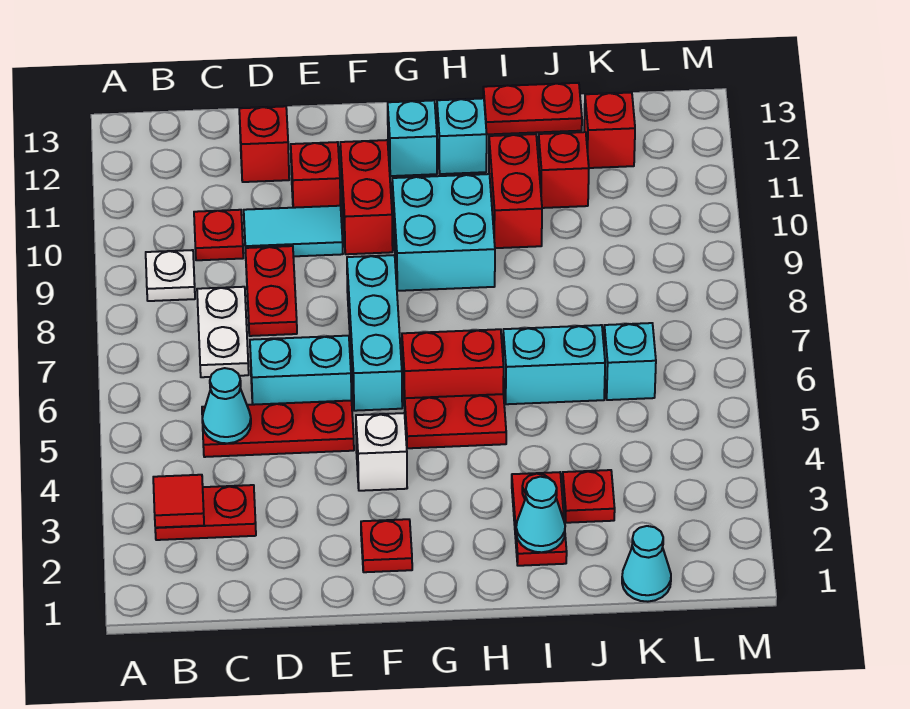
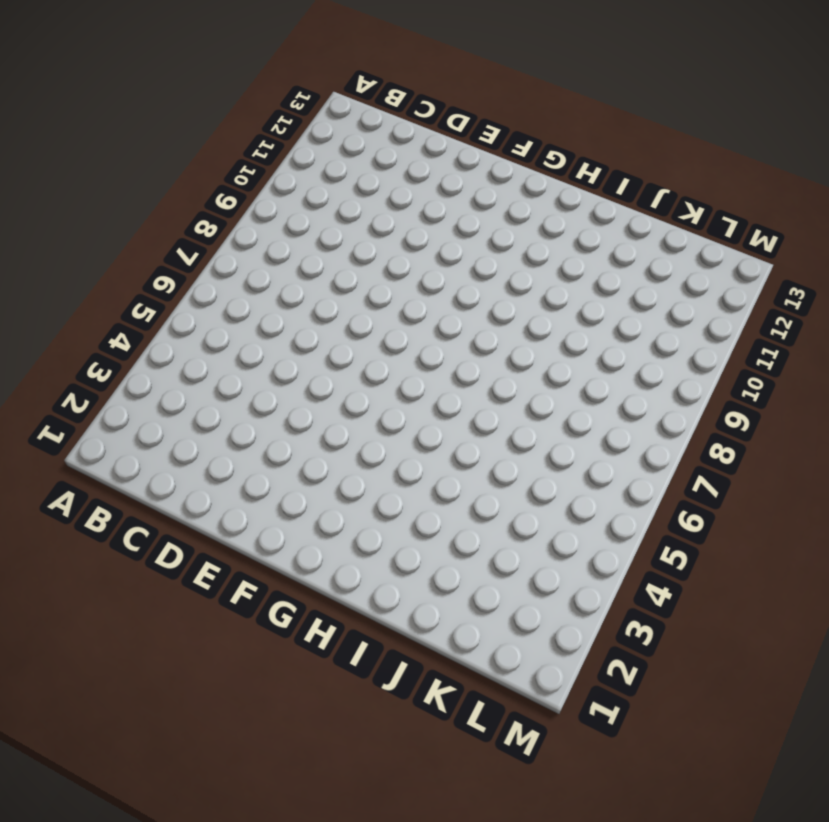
none -> red plate B3:C3 level 1
none -> white plate B9 level 1
none -> red plate C5:E5 level 1
none -> white plate C7:C8 level 1

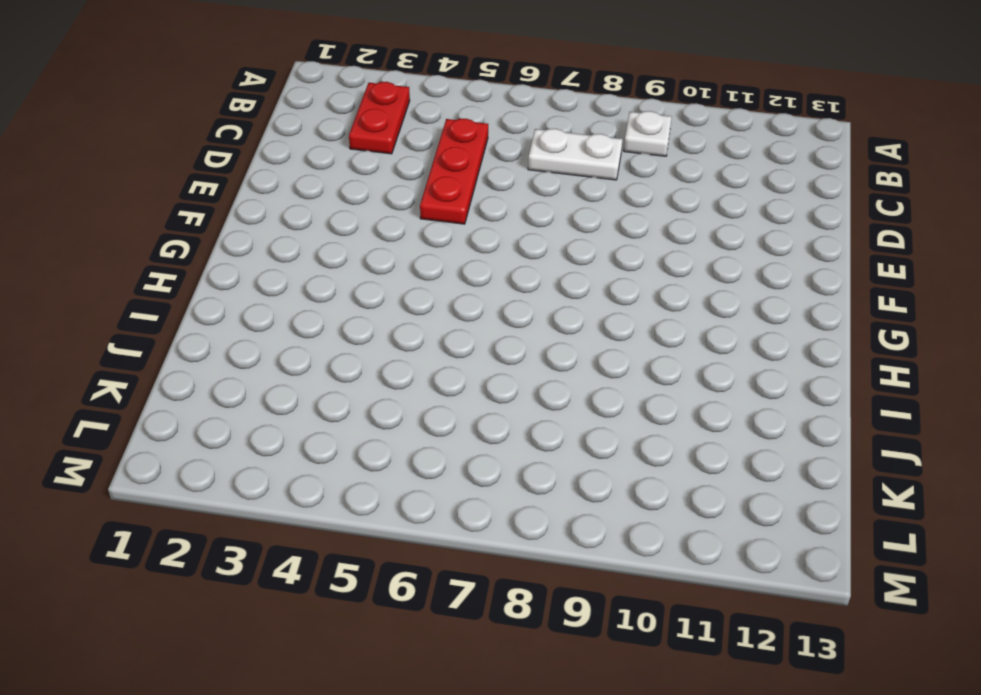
none -> red plate C10 level 1
none -> cyan brick D6:E6 level 1
none -> red plate D8:D9 level 1
none -> cyan tile D10:E10 level 1

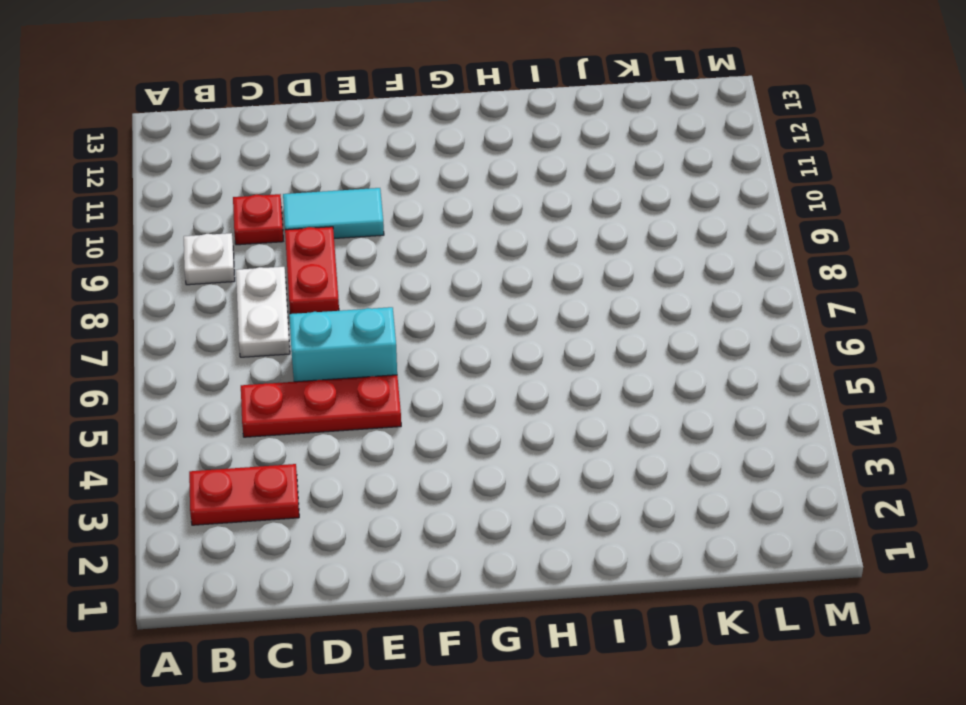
none -> red brick D12 level 1
none -> red brick E11 level 1
none -> red plate F2 level 1
none -> white brick F4 level 1

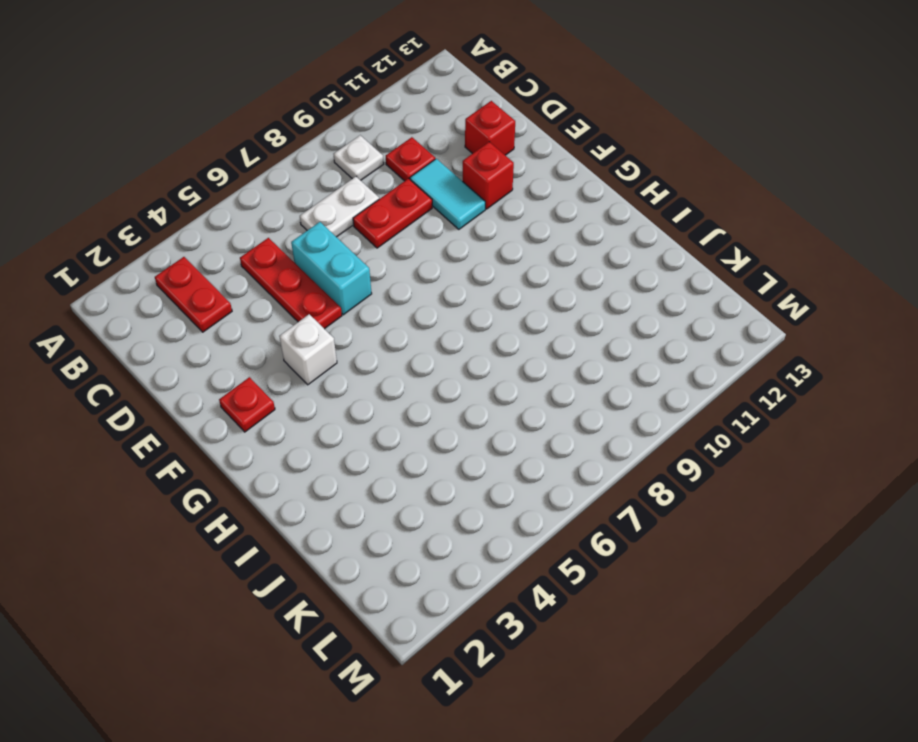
none -> cyan brick F6:F8 level 1
none -> red brick F10:F11 level 1
none -> red plate G5:H5 level 1
none -> red brick G6:H6 level 1

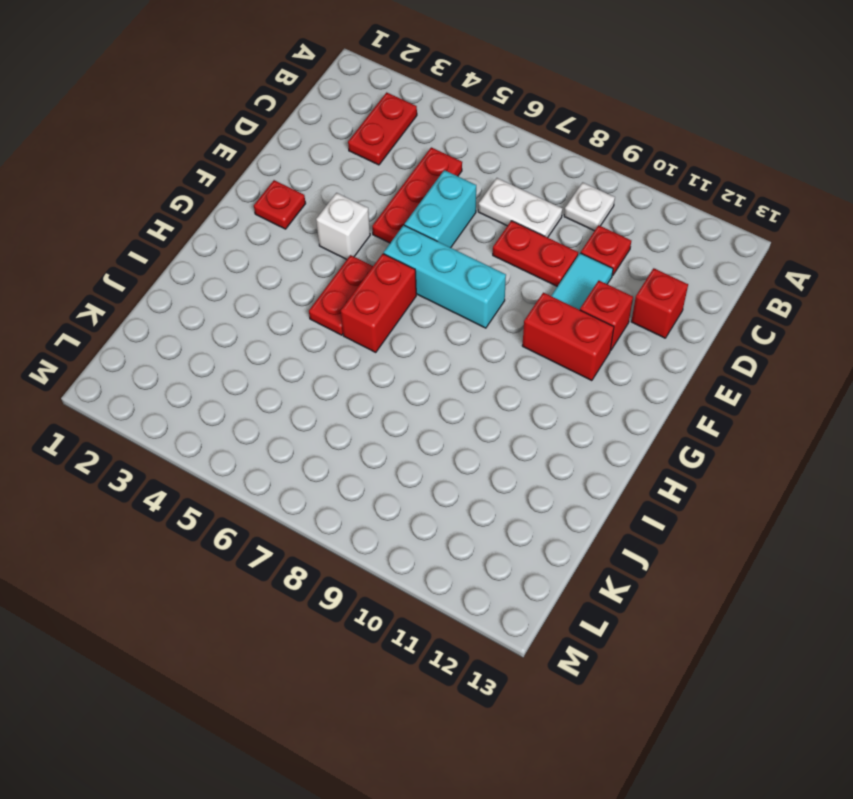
none -> cyan brick G9:H10 level 1
none -> cyan brick G12 level 1
none -> cyan brick H12 level 1
none -> red plate I2:I3 level 1

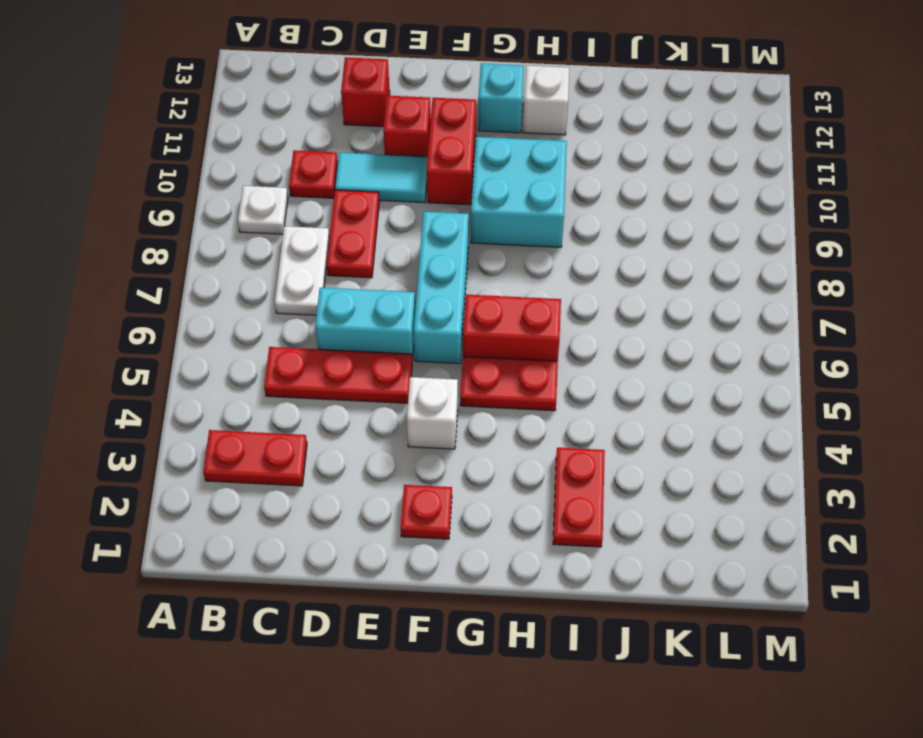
white brick H12 level 1 -> cyan brick H12 level 1
none -> cyan brick I6:J6 level 1
none -> red brick I10:I11 level 1
none -> red plate I13:J13 level 1
none -> red plate J3 level 1

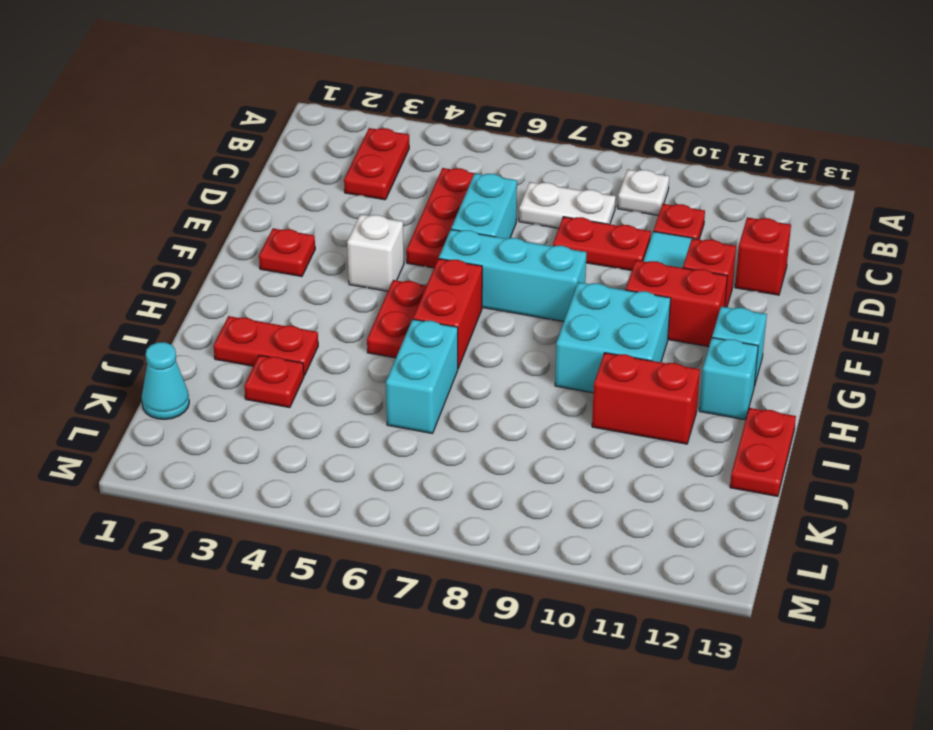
none -> red brick J11 level 1
none -> cyan brick K6 level 1
none -> red brick K12 level 1
none -> red tile B3 level 2

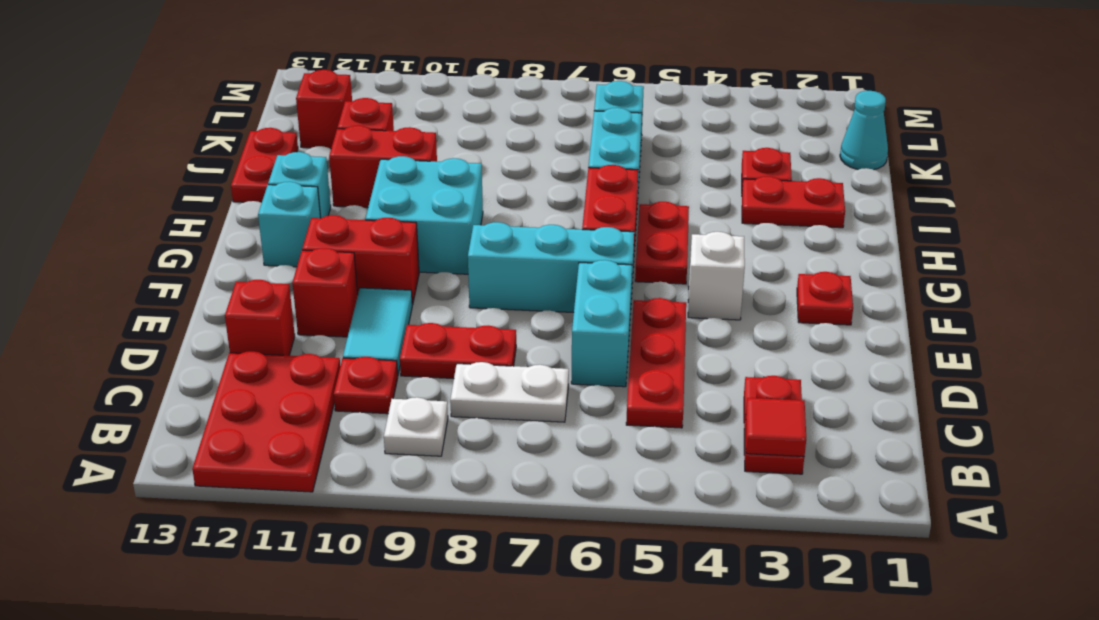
red plate A11:C12 level 1 -> none
none -> cyan cone C5 level 2
none -> cyan cone I2 level 2

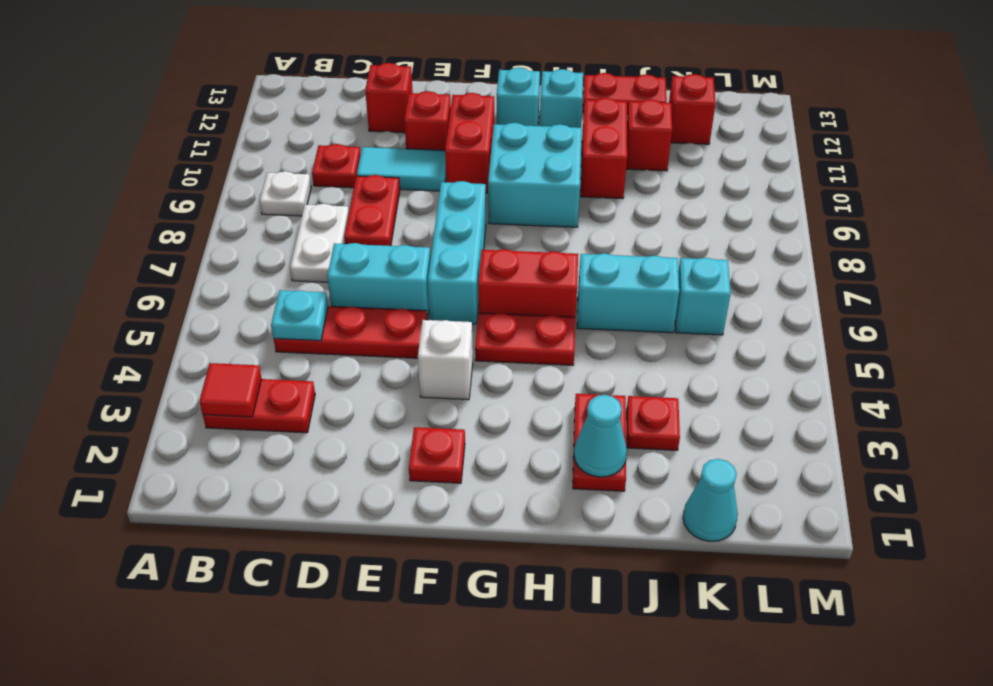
cyan plate C5 level 2 -> cyan cone C5 level 2

